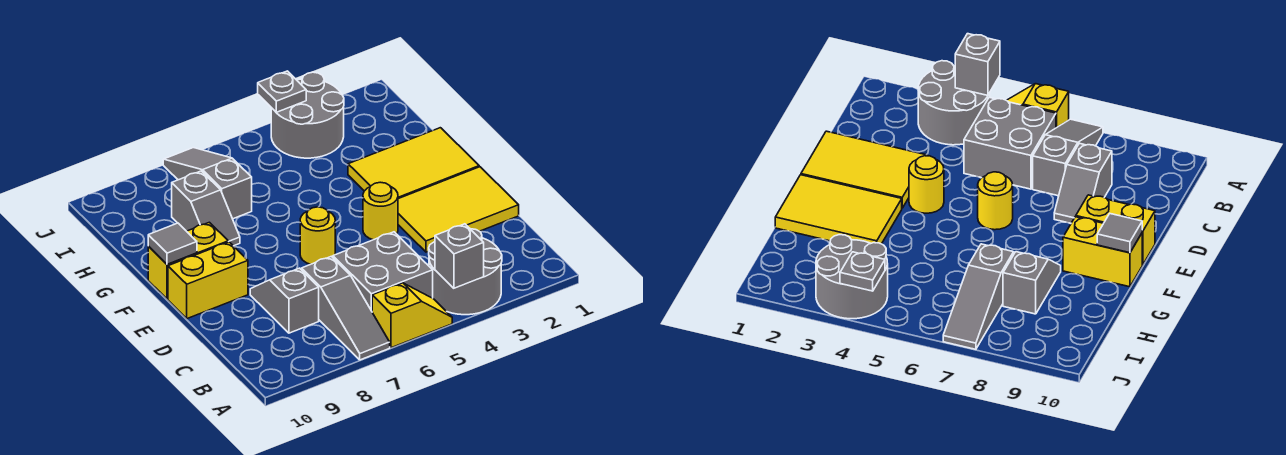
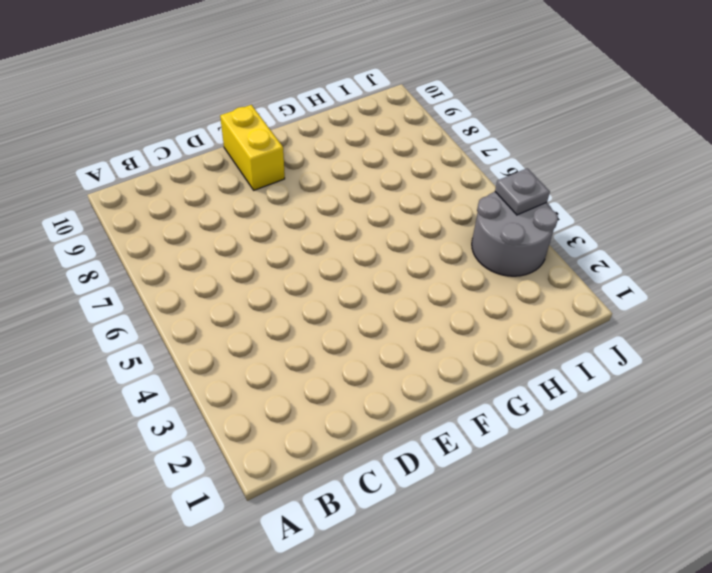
none -> grey round brick A3:B4 level 1
none -> yellow slope A5:A6 level 1 top 6
none -> grey slope A7:C7 level 1 top C

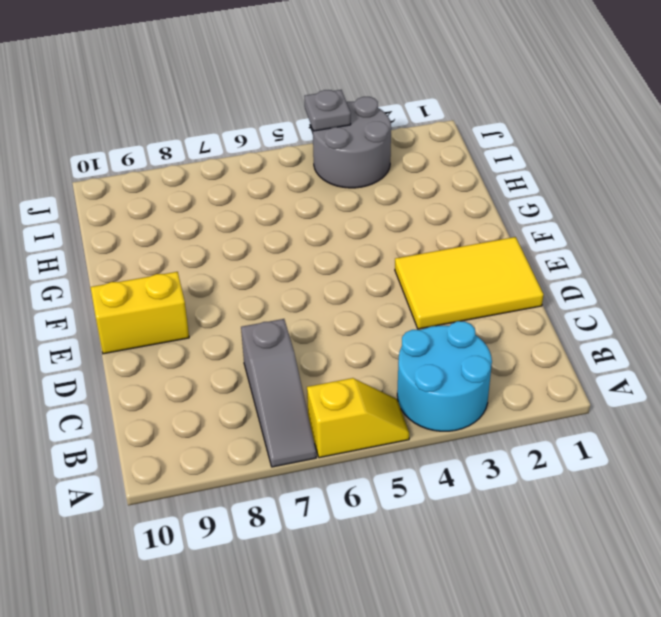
cyan round brick A3:B4 level 1 -> grey round brick A3:B4 level 1
none -> grey brick B5:C6 level 1
none -> grey slope C8:D8 level 1 top C
none -> yellow round brick E4 level 1

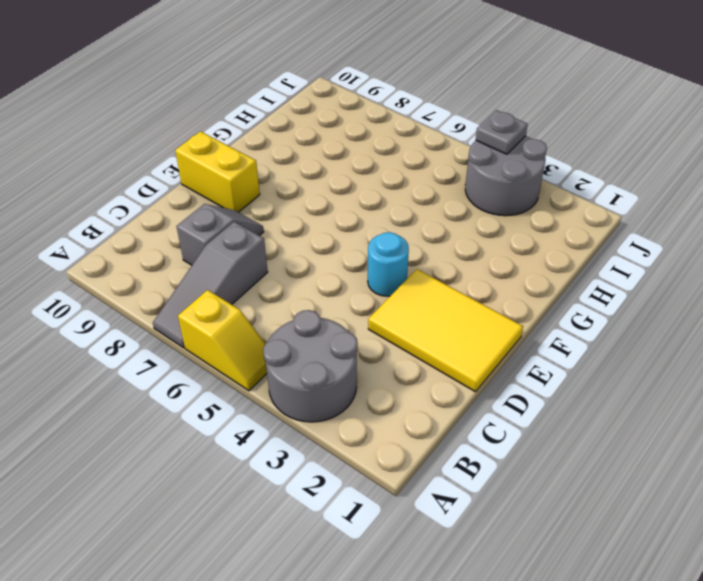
cyan round brick E4 level 1 -> yellow round brick E4 level 1
none -> grey brick B5:C6 level 1
none -> yellow round brick E6 level 1
none -> yellow tile F1:G3 level 1

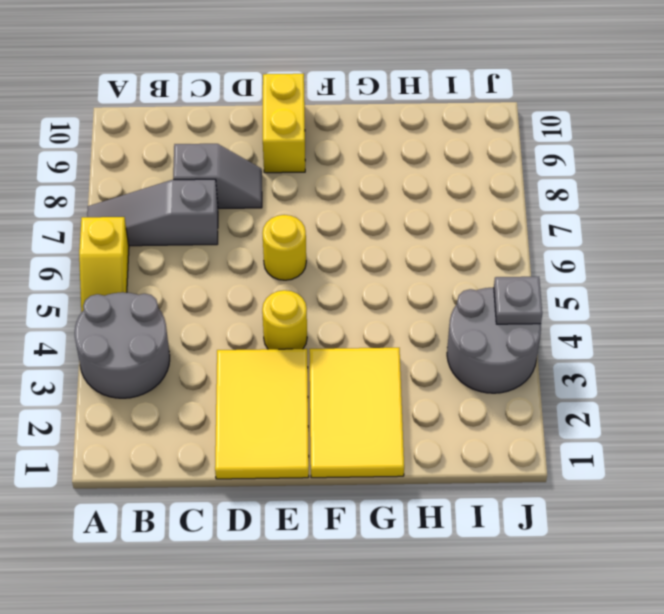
none -> grey brick B5:C6 level 1
none -> yellow brick F9:F10 level 1
none -> grey slope G8:H8 level 1 top H

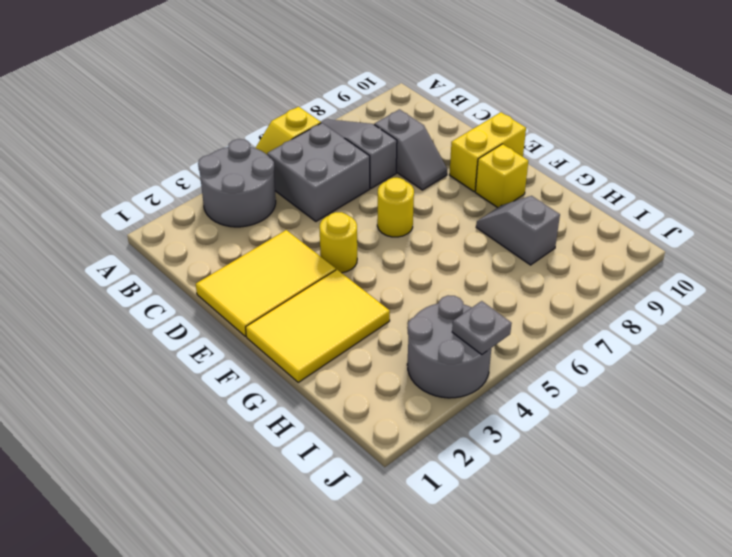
yellow brick F9 level 1 -> yellow brick F9:F10 level 1
none -> grey slope H7:J7 level 1 top H
none -> grey brick A4 level 2
none -> grey tile F10 level 2

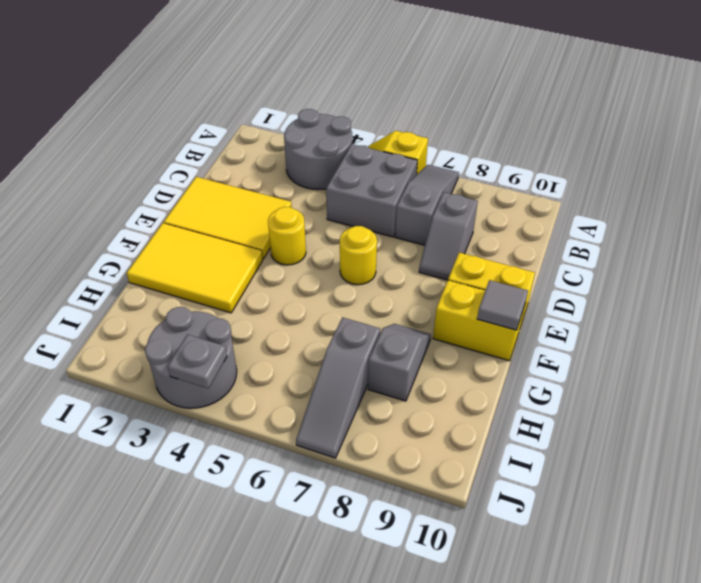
none -> grey brick A4 level 2

